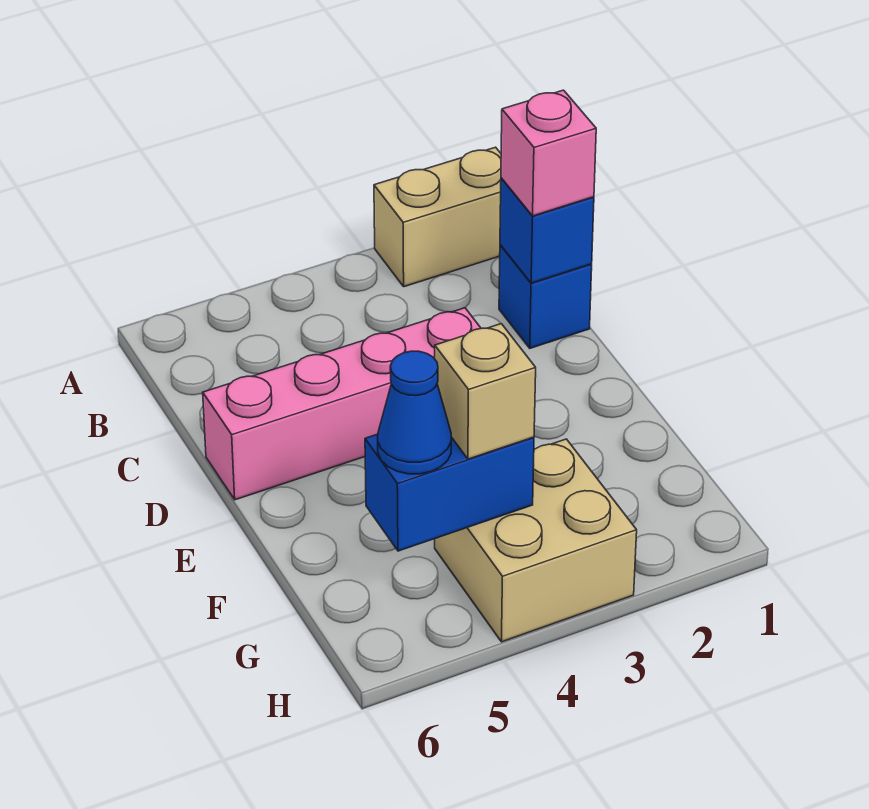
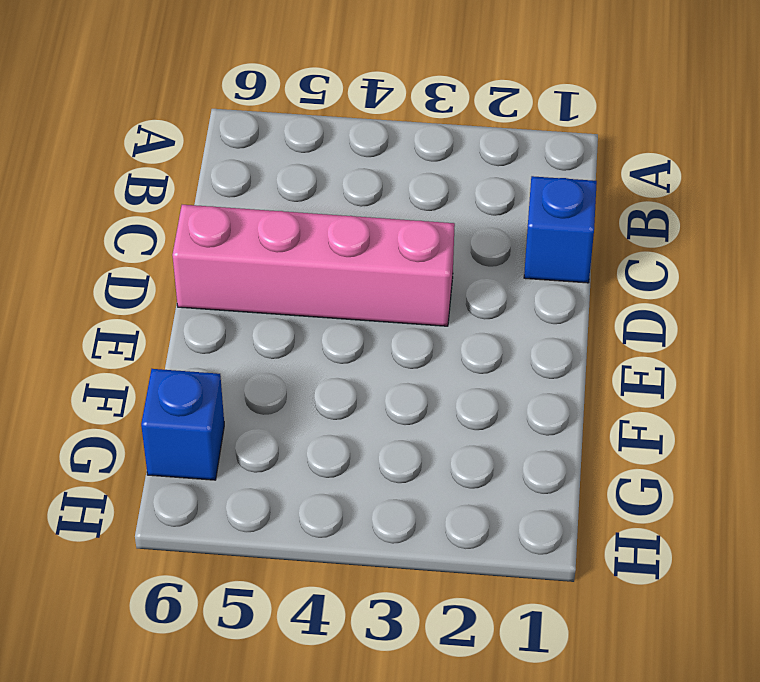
blue brick G6 level 1 -> blue brick C1 level 2
none -> tan brick A1:A2 level 1
none -> tan brick G3:H4 level 1

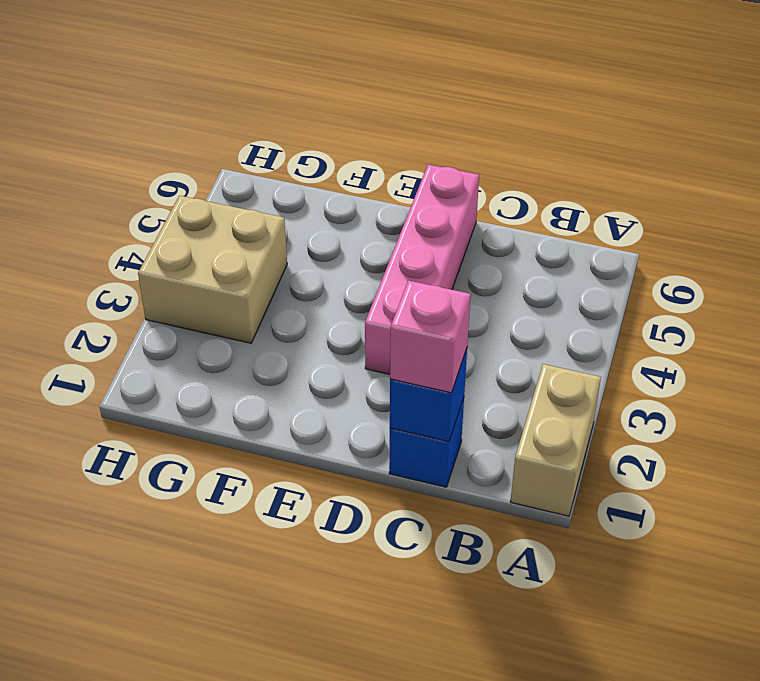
none -> blue brick G4:G5 level 2
none -> tan brick G4 level 3

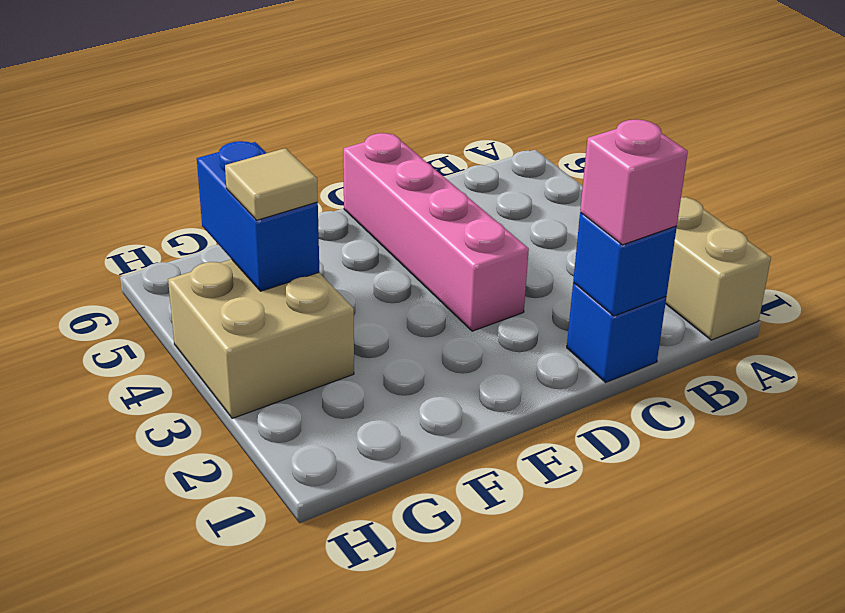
tan tile G4 level 3 -> tan brick G4 level 3
none -> blue cone G5 level 3

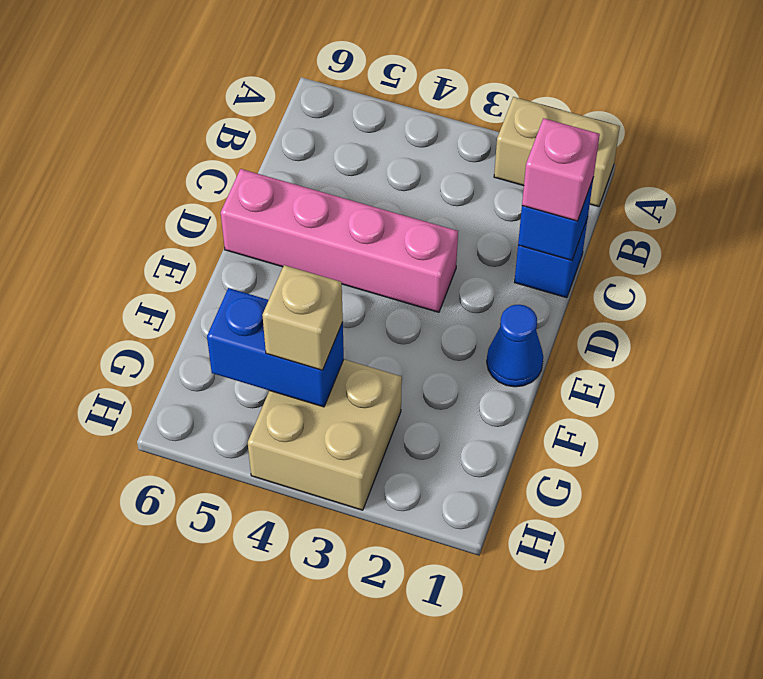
blue cone E1 level 1 -> blue cone G5 level 3

